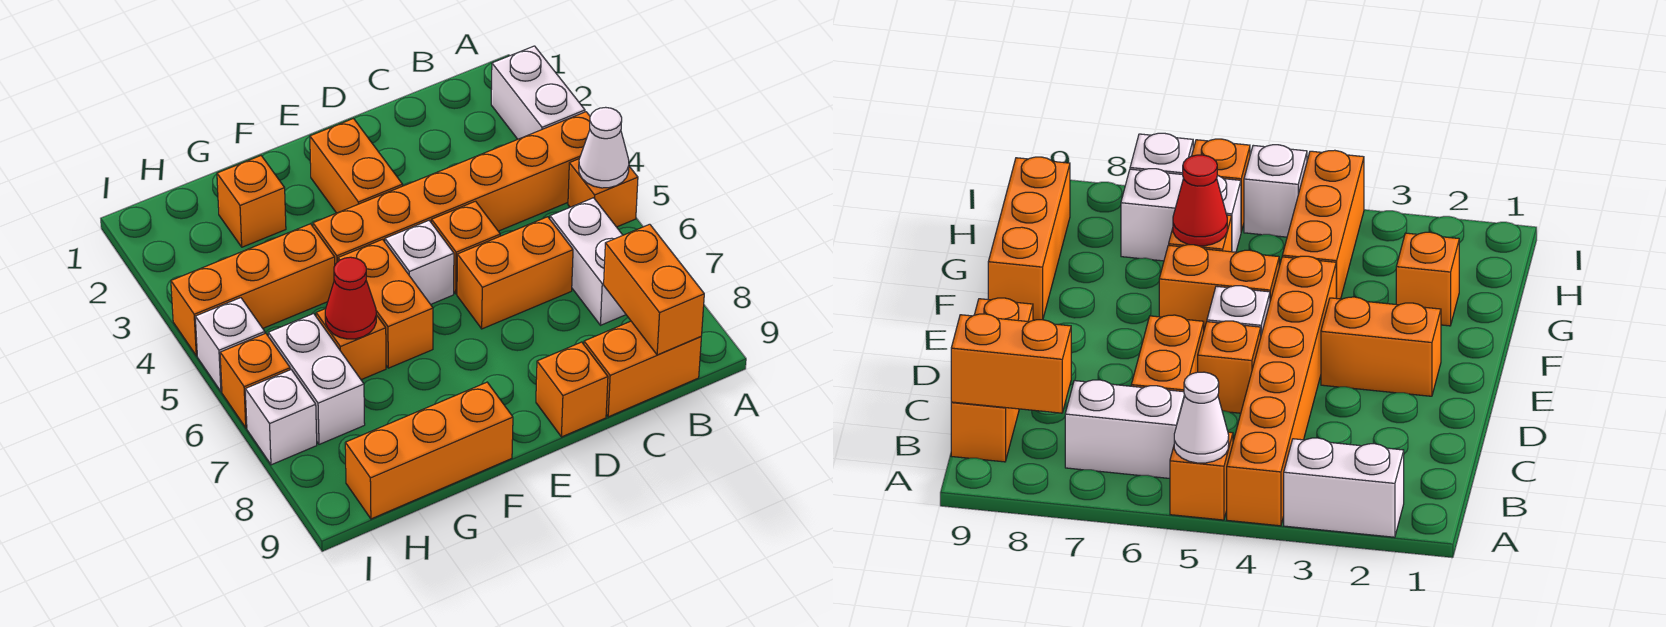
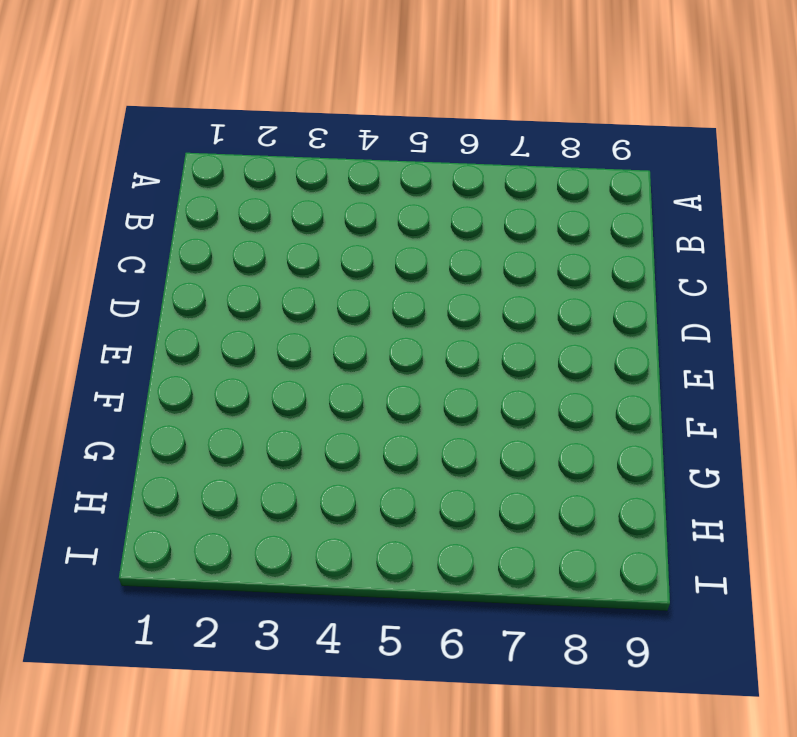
none -> white brick A2:A3 level 1
none -> orange brick A4:F4 level 1
none -> orange brick A5 level 1

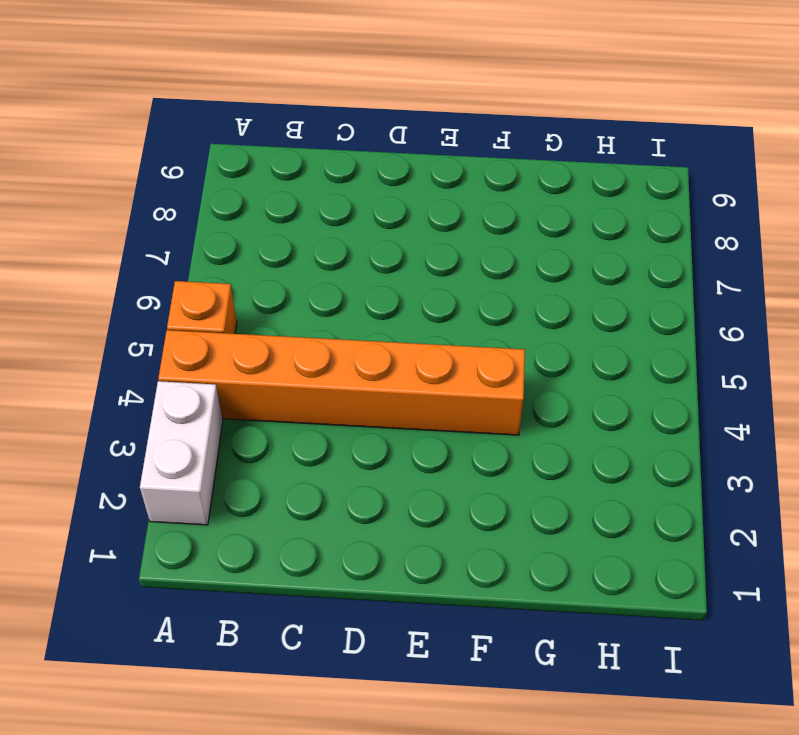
none -> white brick B6:B7 level 1
none -> orange brick B9:C9 level 1
none -> orange brick C6:D6 level 1

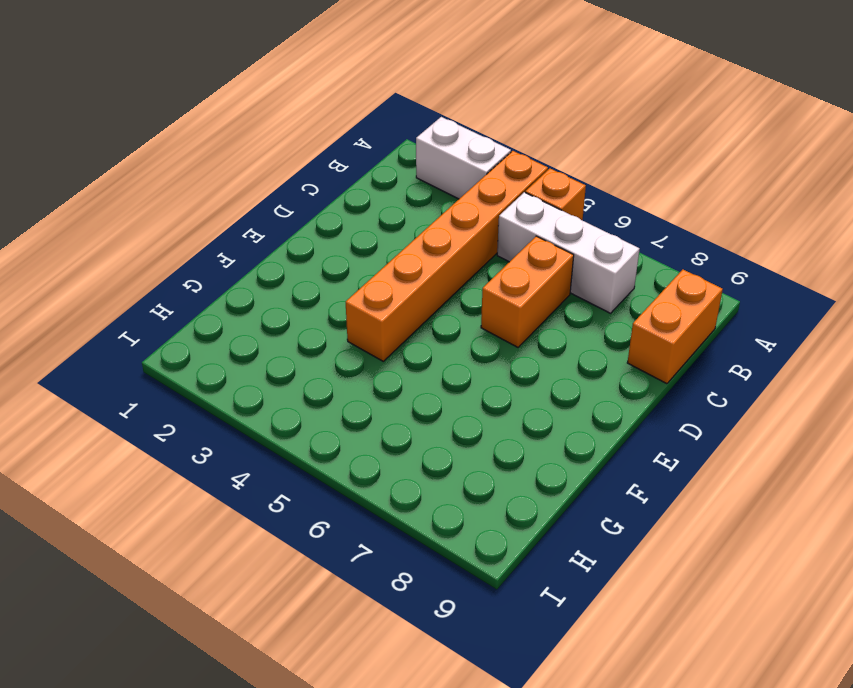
white brick B5:B7 level 1 -> white brick B6:B7 level 1
none -> orange brick D5 level 1
none -> orange brick D9 level 1
none -> orange brick E2:E3 level 1

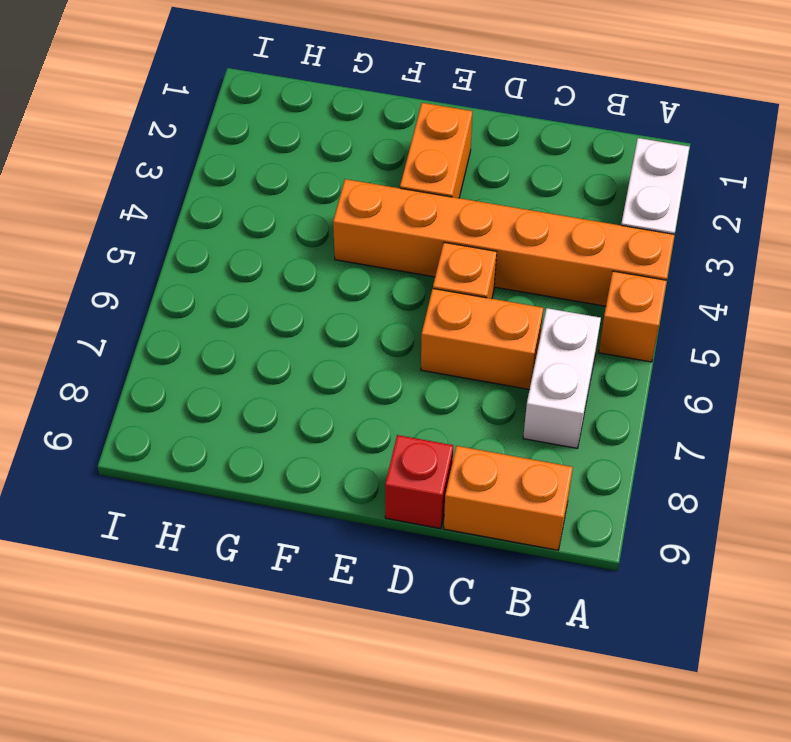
red brick D9 level 1 -> orange brick D9 level 1
none -> white brick E5 level 1
none -> orange brick F5:F6 level 1
none -> orange brick F9:H9 level 1

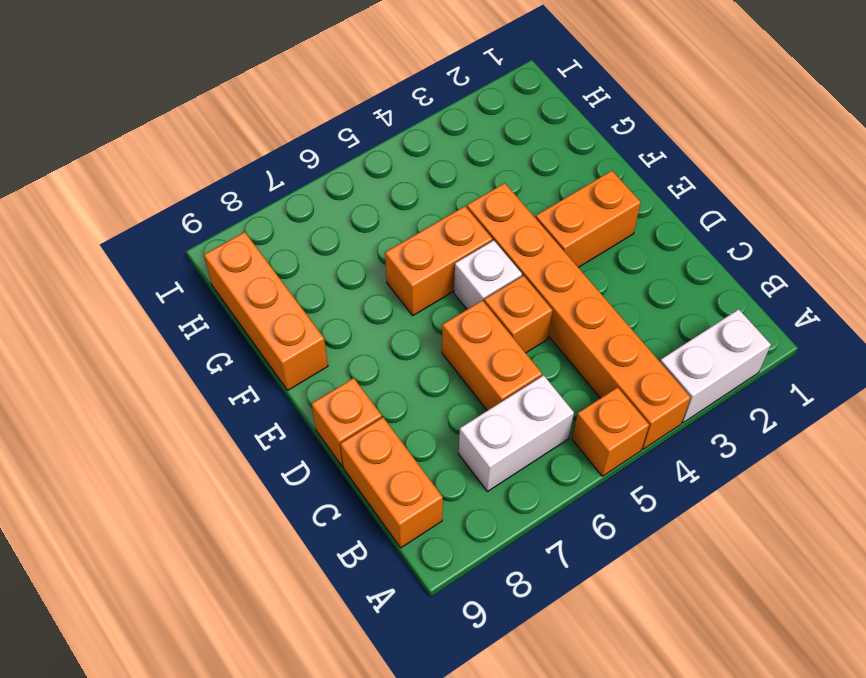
none -> orange brick G2 level 1
none -> orange brick G4:I4 level 1
none -> orange brick G6 level 1

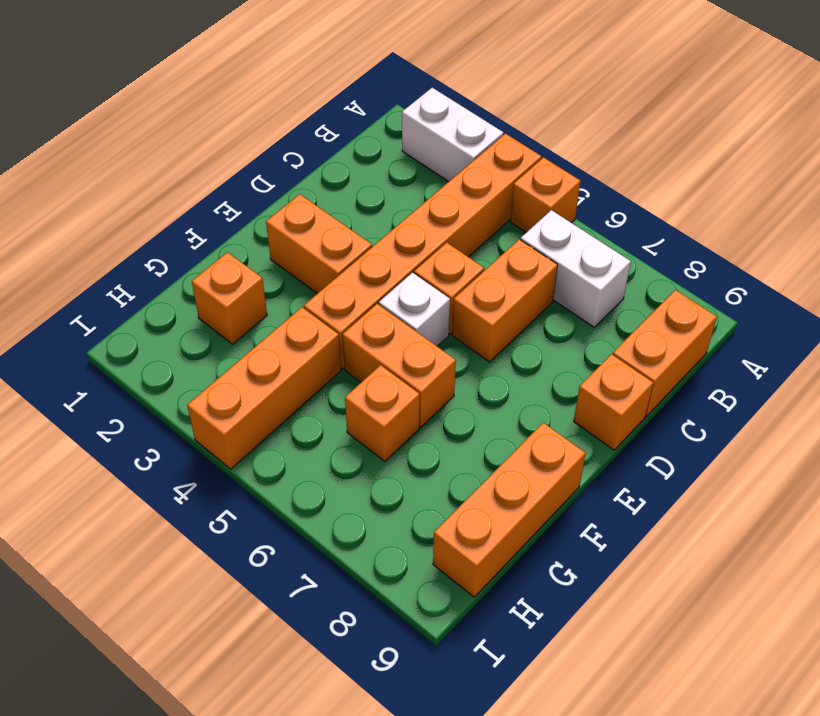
none -> white brick H6:H7 level 1
none -> white brick I5 level 1
none -> orange brick I6 level 1

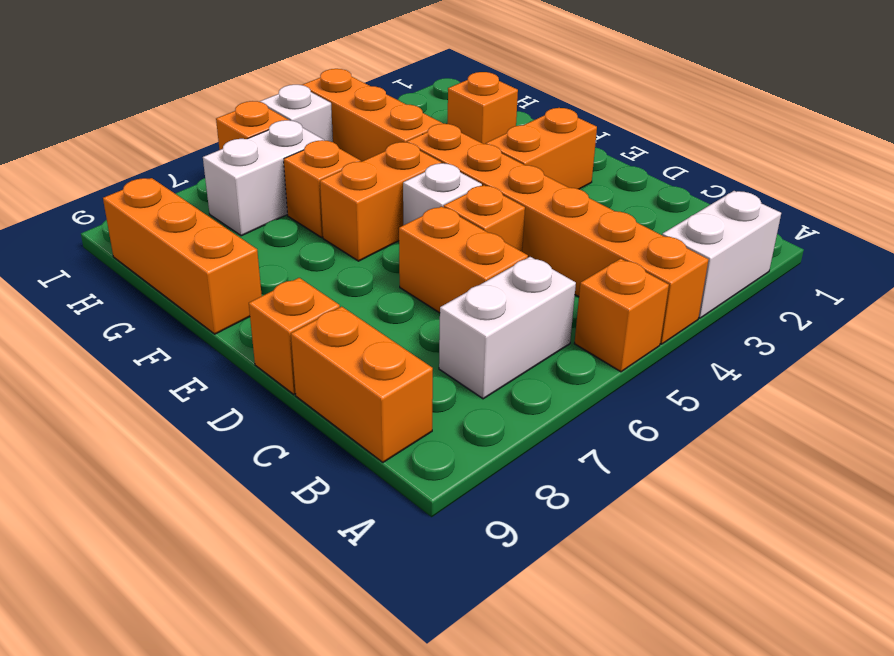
none -> white brick I7 level 1
none -> white cone A5 level 2
none -> orange brick B8:B9 level 2

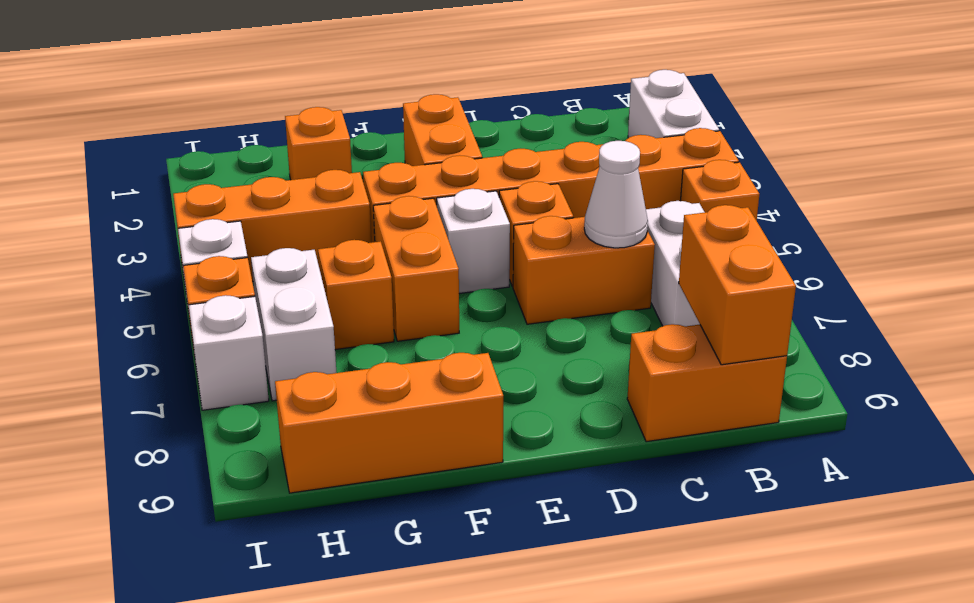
white cone C6 level 2 -> white cone A5 level 2
none -> orange brick D9 level 1
none -> red cone G6 level 2

